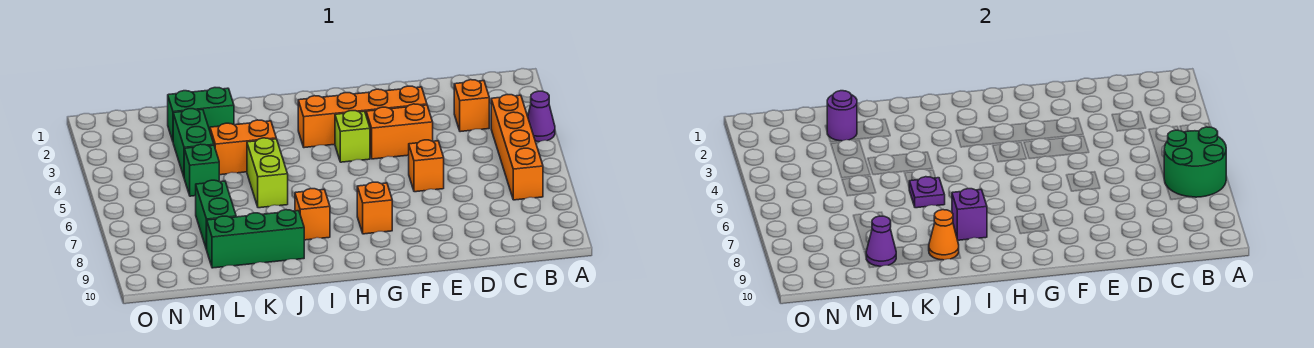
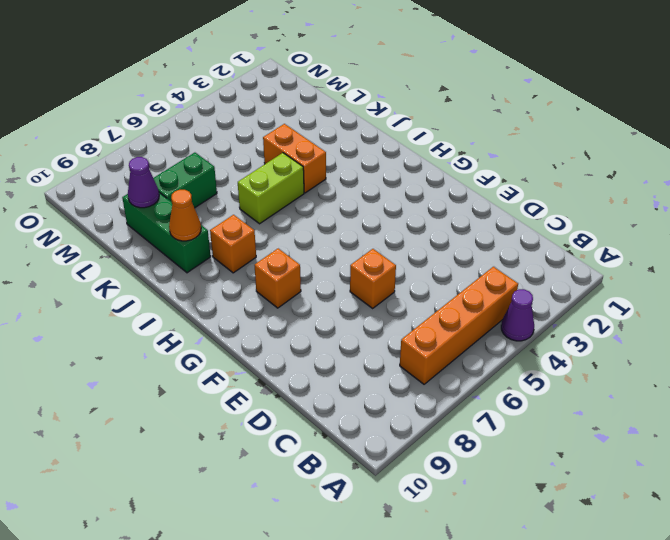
none -> orange brick C3 level 1
none -> orange brick E3:H3 level 1
none -> orange brick E4:F4 level 1

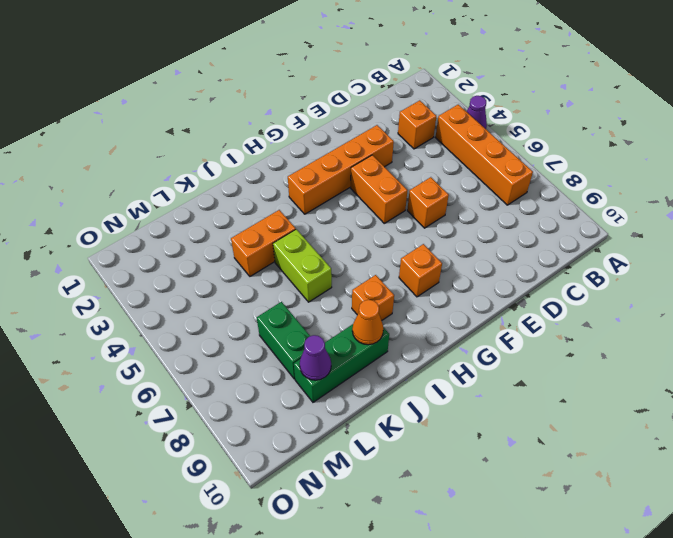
orange brick F4:F5 level 1 -> orange brick E4:F4 level 1
none -> lime brick G4 level 1
none -> green brick K2:L2 level 1
none -> green brick L3:L4 level 1

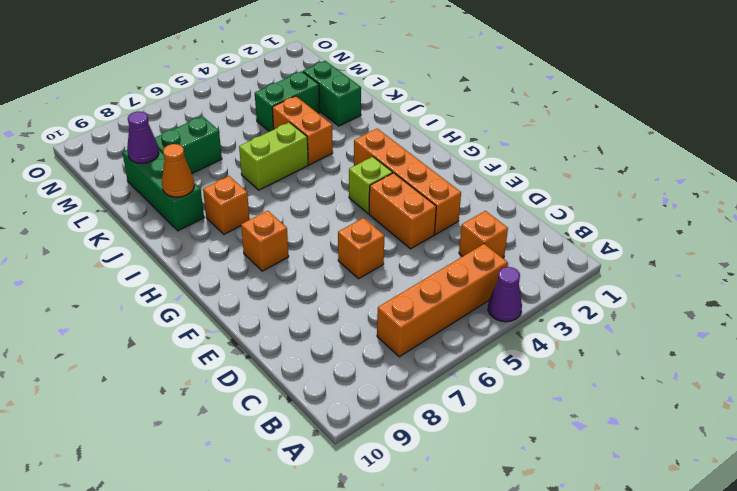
none -> green brick L5 level 1
none -> green round brick A6:B7 level 2
none -> purple brick I8 level 2

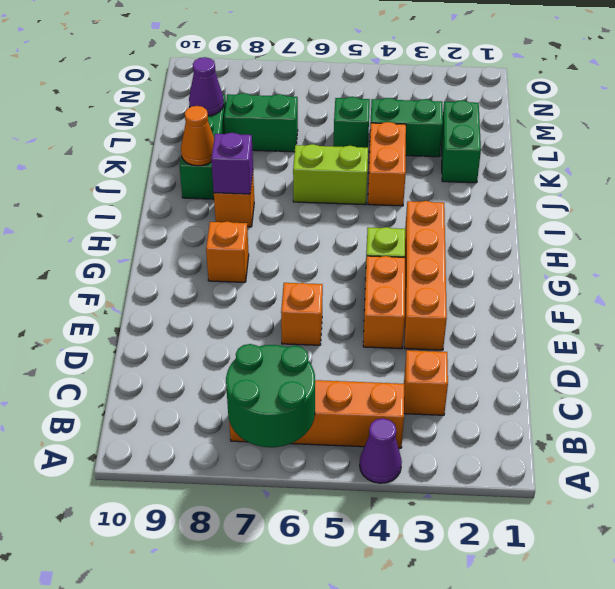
none -> purple plate J6 level 2
none -> purple round brick L2 level 2

